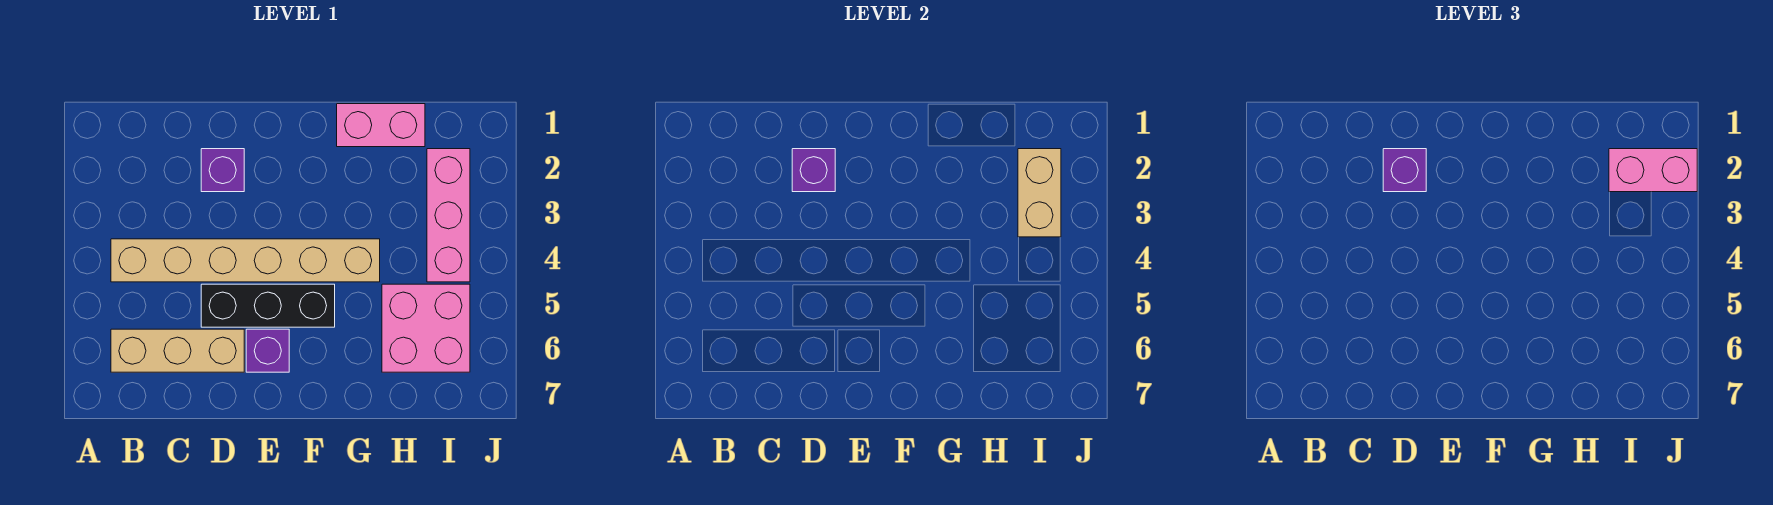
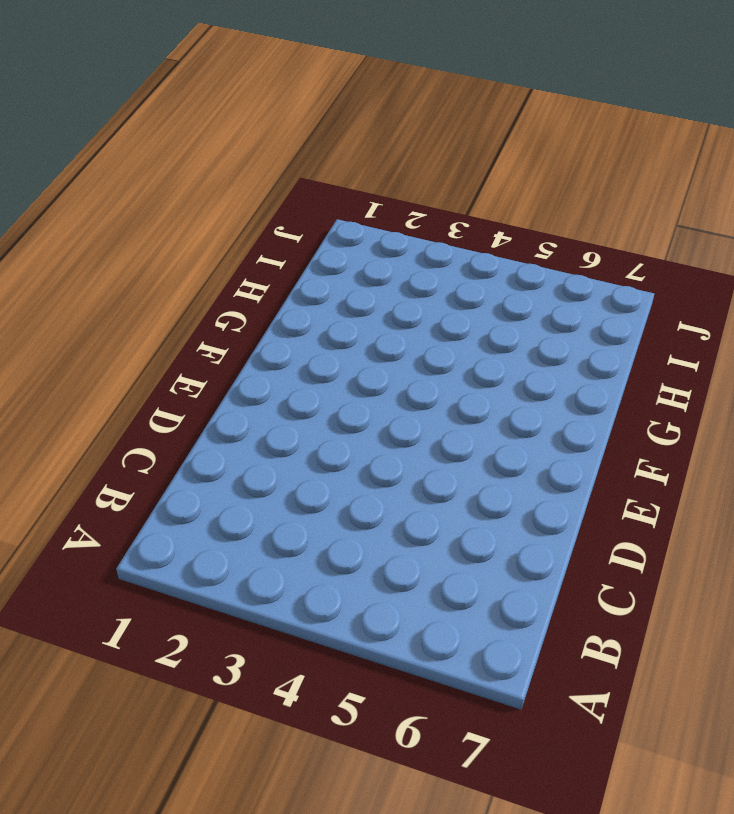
none -> tan brick B4:G4 level 1
none -> tan brick B6:D6 level 1
none -> purple brick D2 level 1

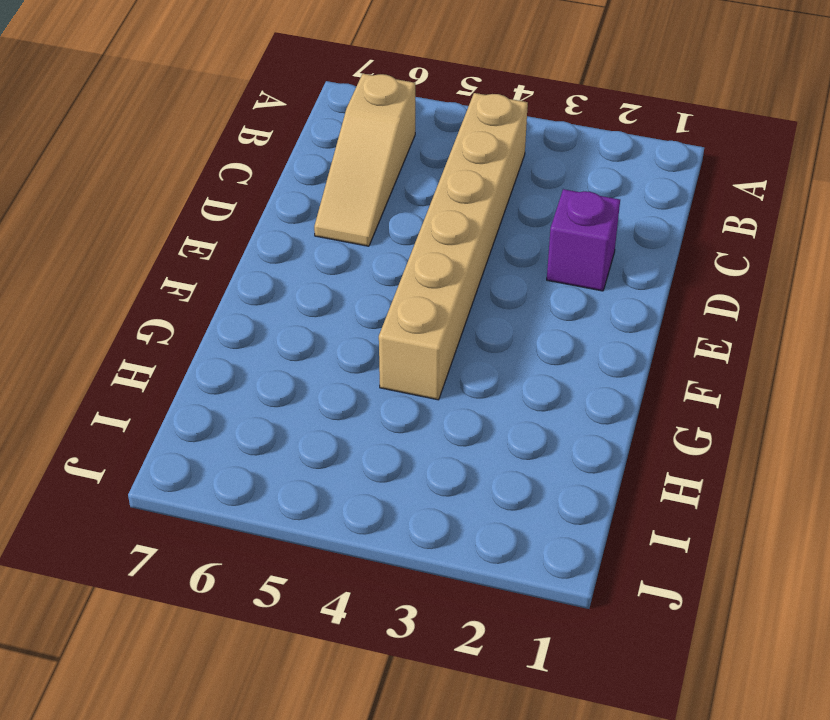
tan slope B6:D6 level 1 top B -> tan brick B6:D6 level 1
none -> black brick D5:F5 level 1
none -> purple brick E6 level 1
none -> pink brick G1:H1 level 1

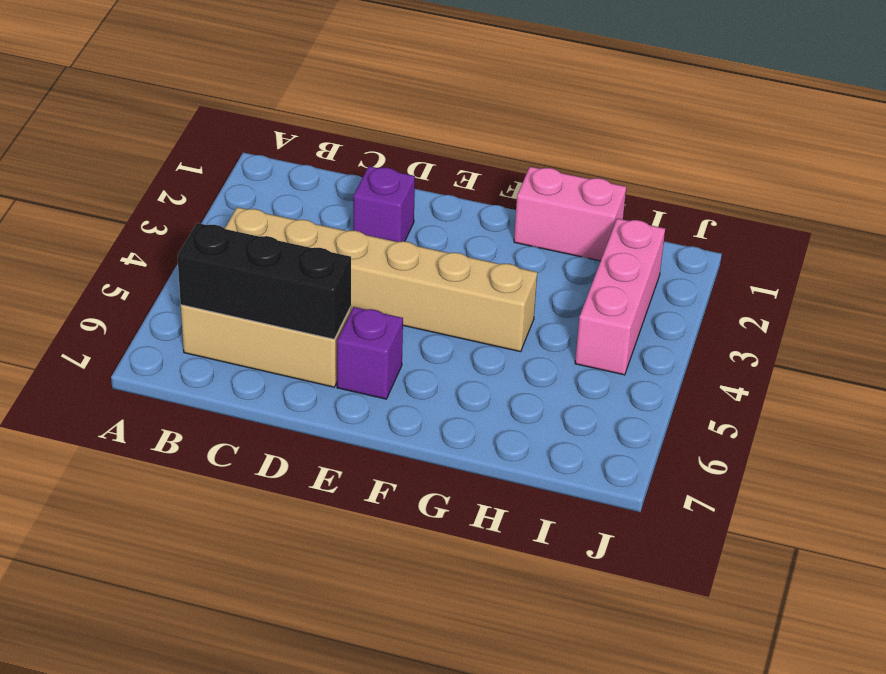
black brick B6:D6 level 2 -> black brick D5:F5 level 1
none -> pink brick H5:I6 level 1
none -> purple brick D2 level 2
none -> tan brick I2:I3 level 2

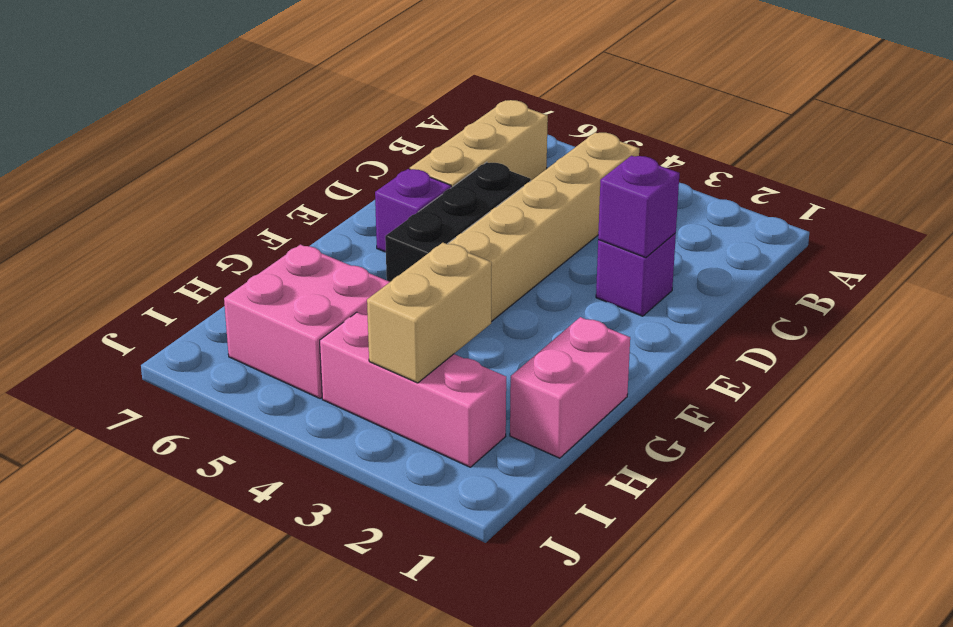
tan brick H3:I3 level 2 -> tan brick I2:I3 level 2
none -> purple brick D2 level 3
none -> pink brick I2:J2 level 3

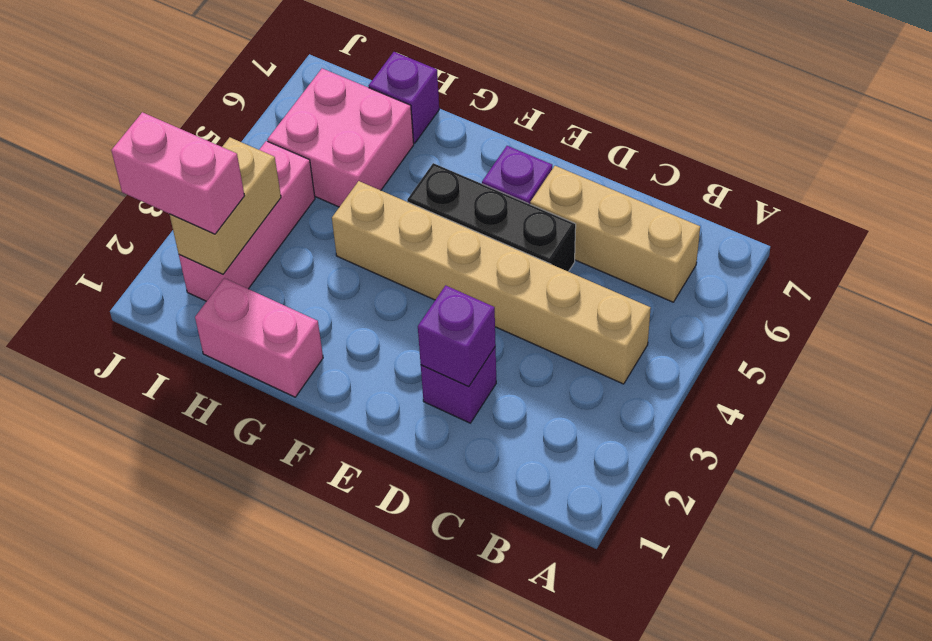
purple brick H7 level 1 -> purple brick D2 level 3

